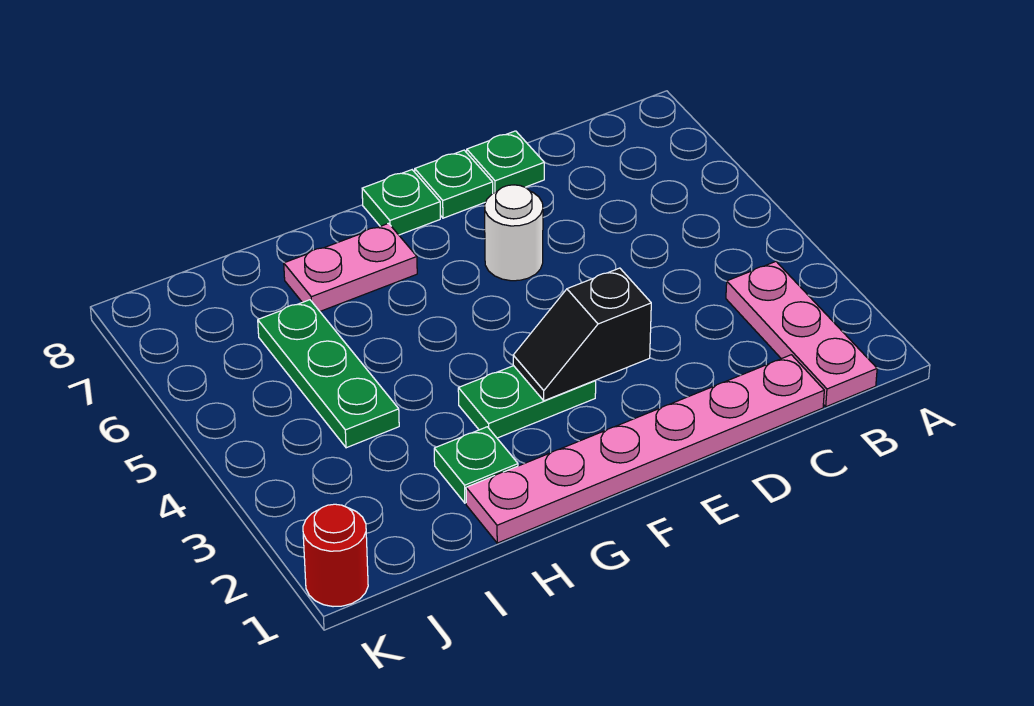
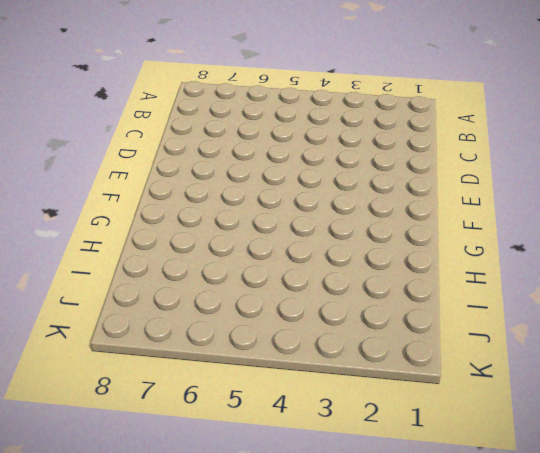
none -> pink plate B1:B3 level 1
none -> pink plate C1:H1 level 1
none -> green plate D8 level 1

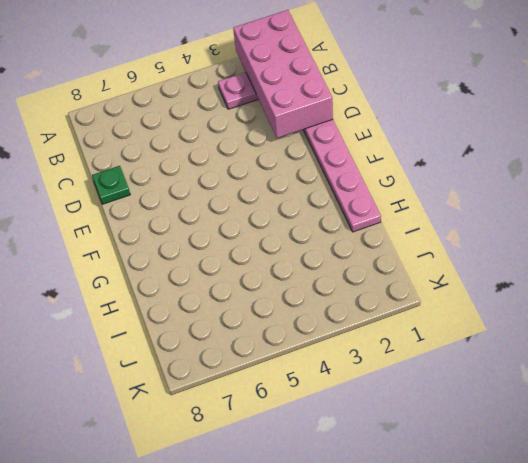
pink brick A1:D2 level 2 -> none
none -> white round brick E6 level 1
none -> green plate E8 level 1
none -> green plate F3:G3 level 1

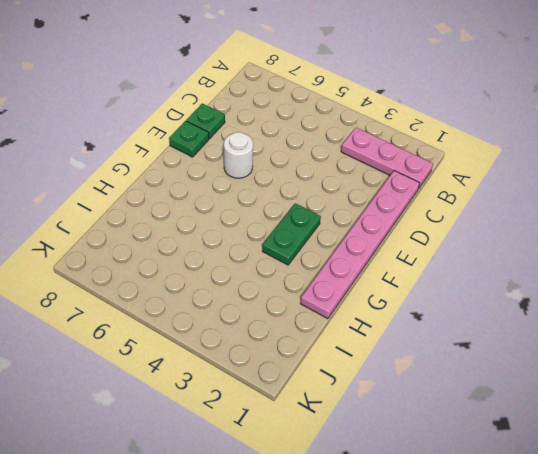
none -> green plate F8 level 1
none -> pink plate G7:H7 level 1
none -> green plate H2 level 1

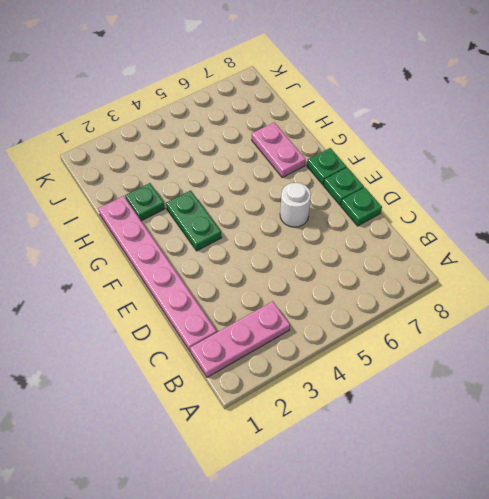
none -> green plate I4:I6 level 1
none -> red round brick K1 level 1
none -> black slope E3:F3 level 2 top E

